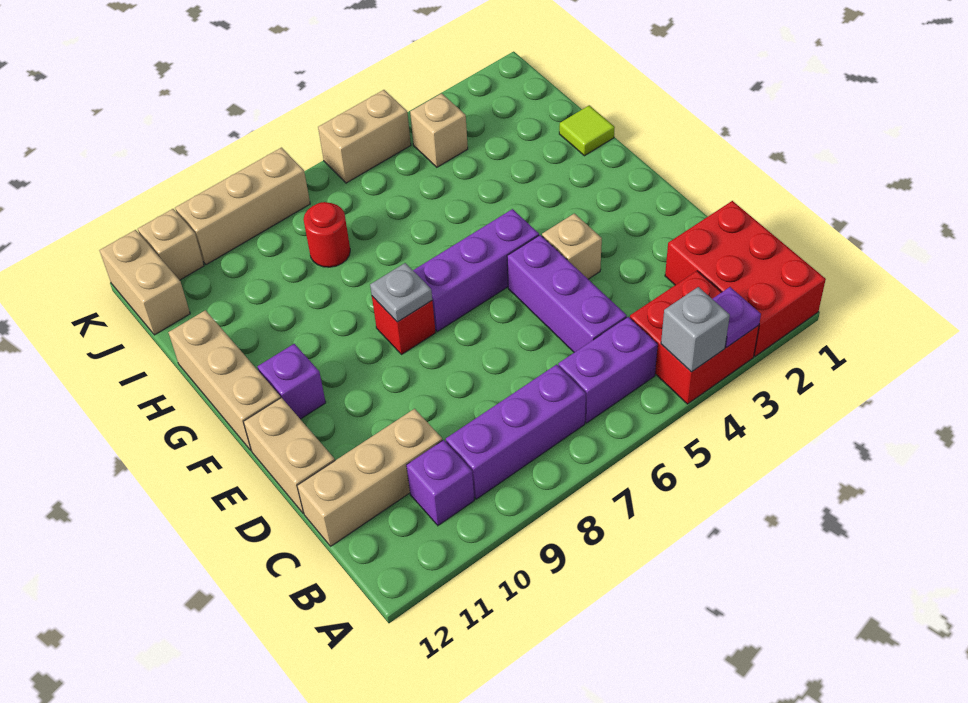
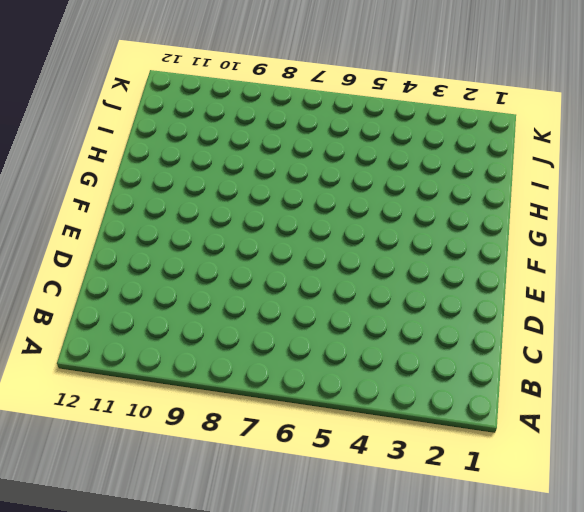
none -> red brick A1:C2 level 1
none -> red brick A3:B4 level 1
none -> purple brick B5:B6 level 1

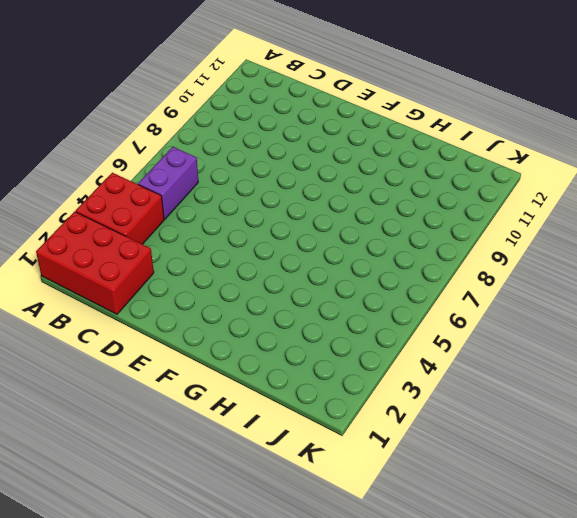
none -> purple brick B7:B9 level 1
none -> purple brick B10 level 1
none -> purple brick C5:E5 level 1

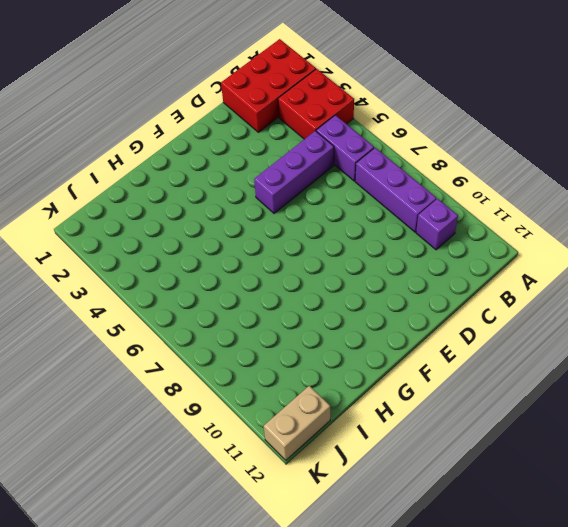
none -> tan brick C10:C12 level 1
none -> tan brick D12:E12 level 1
none -> tan brick E4 level 1

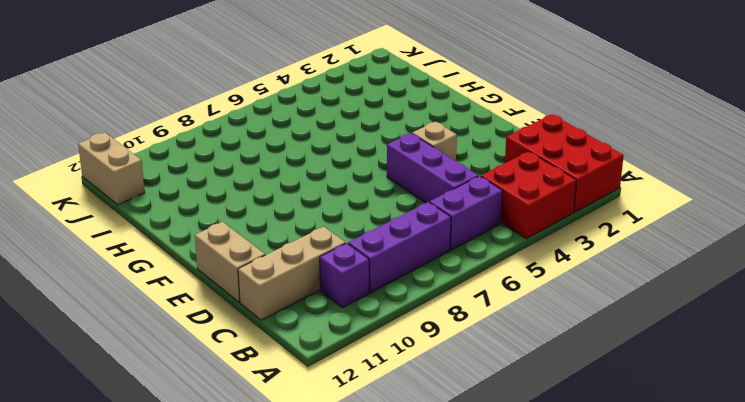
none -> purple brick F5:F7 level 1
none -> red brick F8 level 1
none -> purple brick F11 level 1

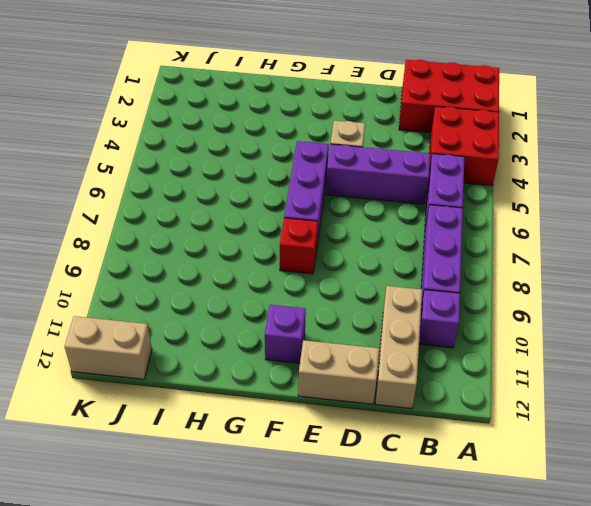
none -> tan brick F12:H12 level 1
none -> lime tile H1 level 1
none -> red round brick I8 level 1

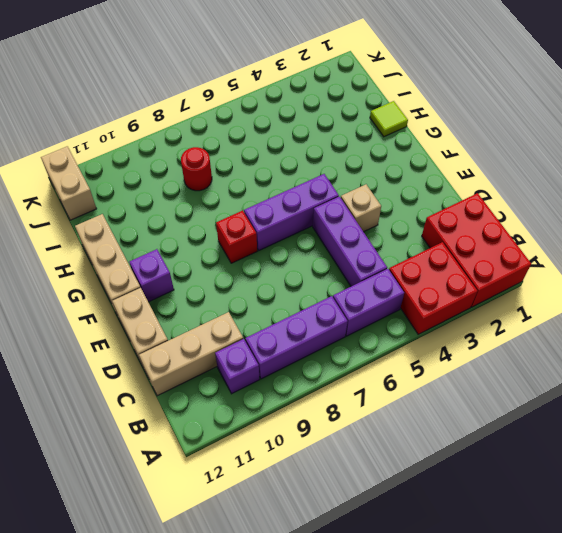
none -> tan brick J4 level 1
none -> tan brick K5:K6 level 1
none -> tan brick K8:K10 level 1

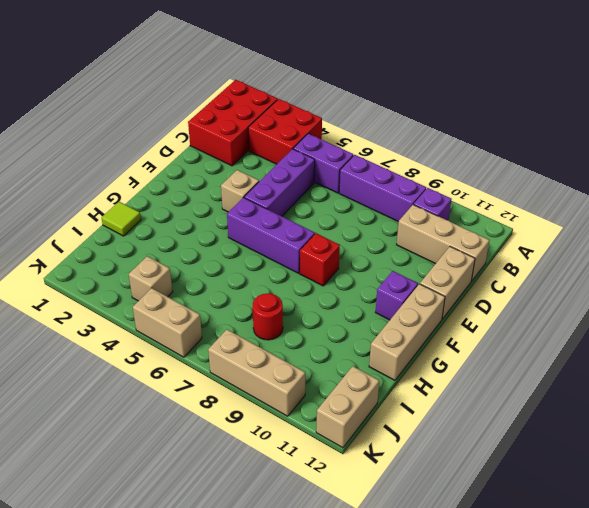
none -> tan brick K11 level 1
none -> purple plate A3 level 2
none -> grey brick A4 level 2

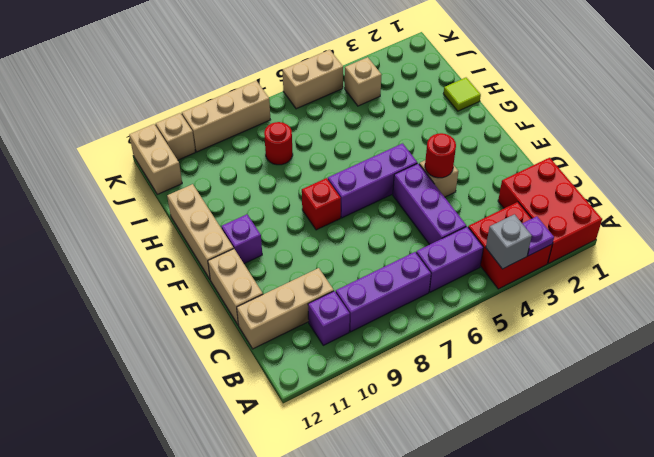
red round brick E4 level 2 -> none
none -> grey plate F8 level 2

